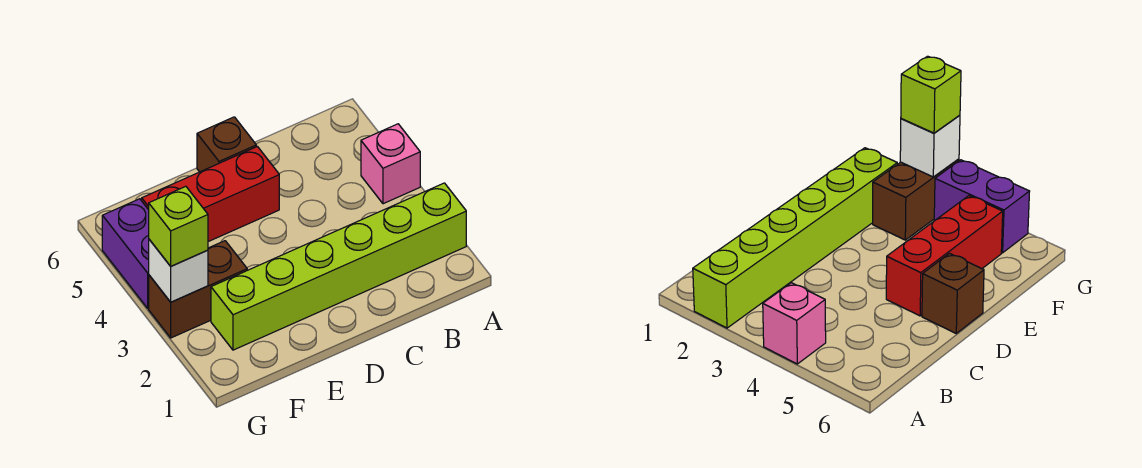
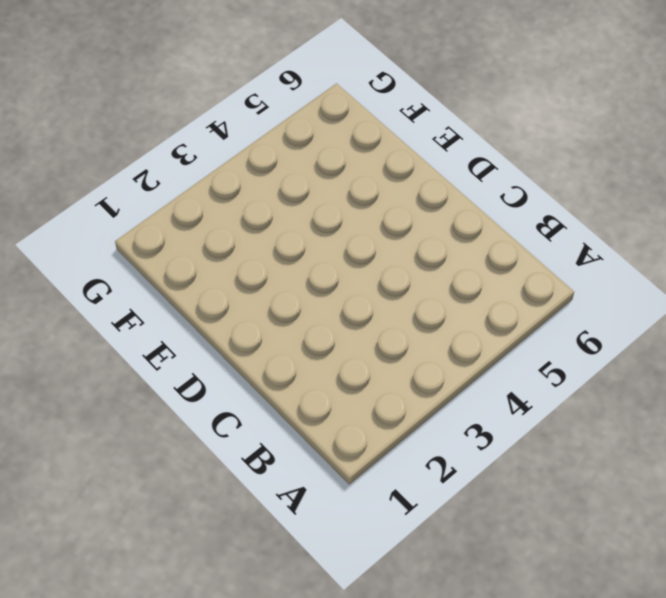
none -> lime brick A2:F2 level 1
none -> pink brick A4 level 1

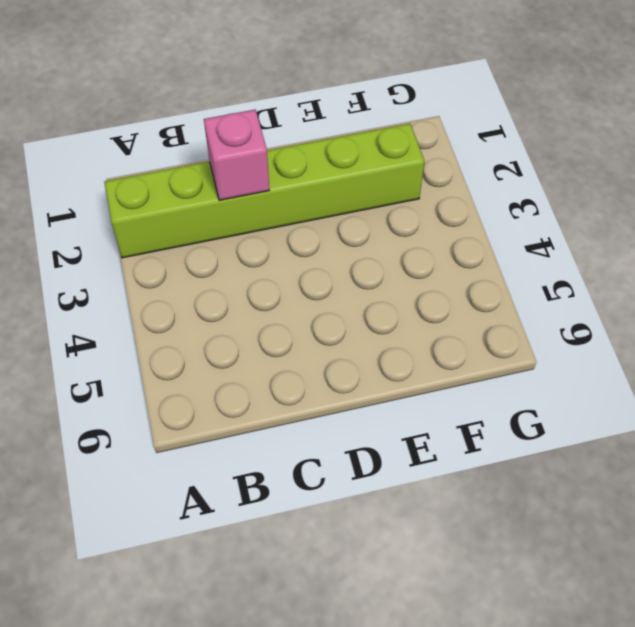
pink brick C2 level 2 -> pink brick A4 level 1
none -> red brick D5:F5 level 1
none -> brown brick D6 level 1

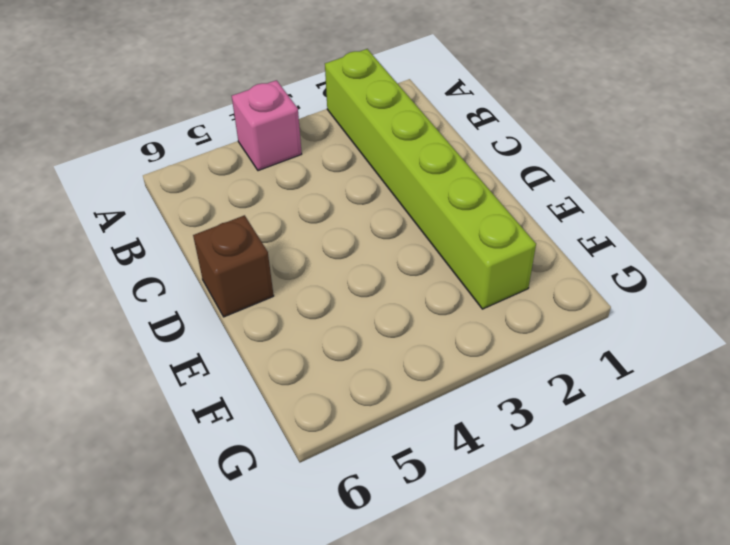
none -> red brick D5:F5 level 1
none -> brown brick F3:G3 level 1

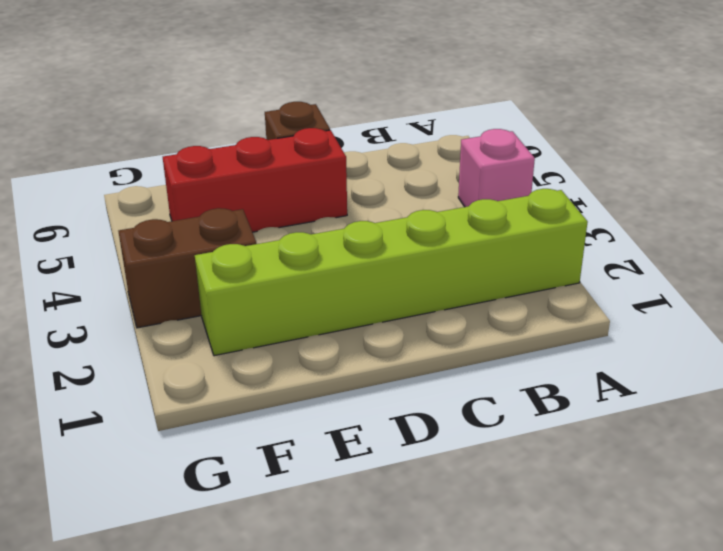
none -> purple brick G4:G5 level 1
none -> white brick G3 level 2

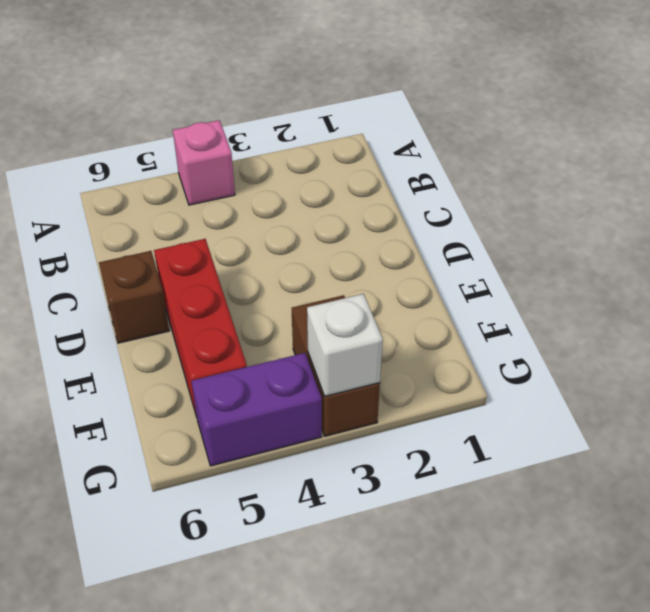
none -> lime brick A2:F2 level 1
none -> lime brick G3 level 3

